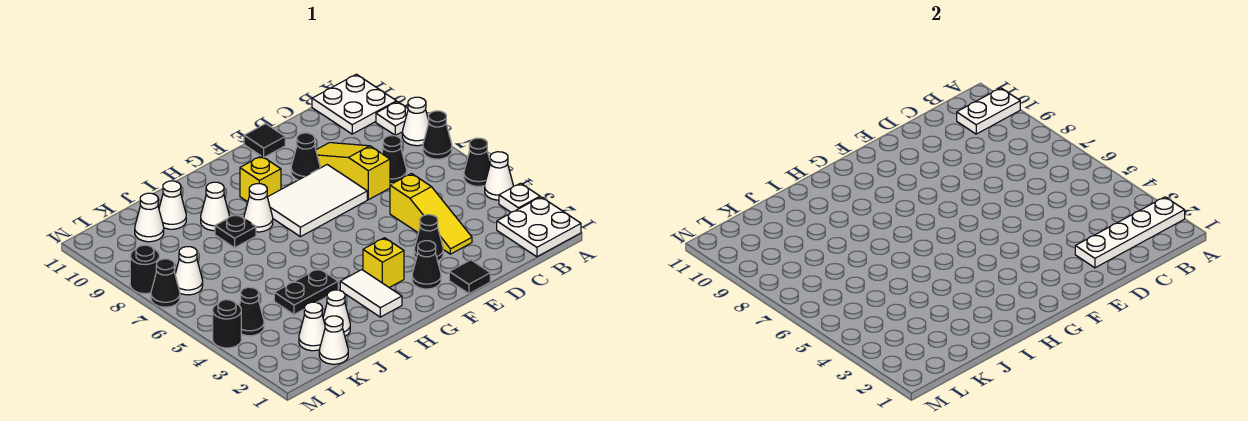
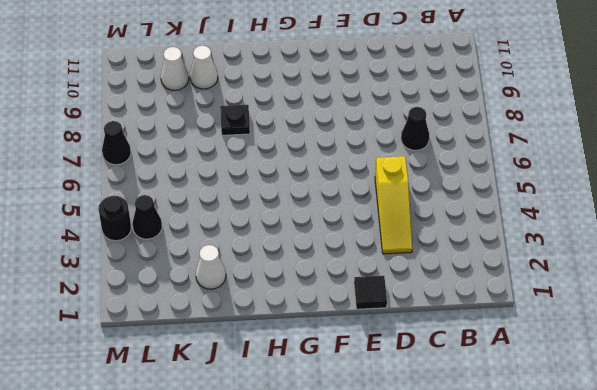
none -> white plate A1:B2 level 1
none -> white plate A3 level 1
none -> white cone A4 level 1
none -> black cone A5 level 1

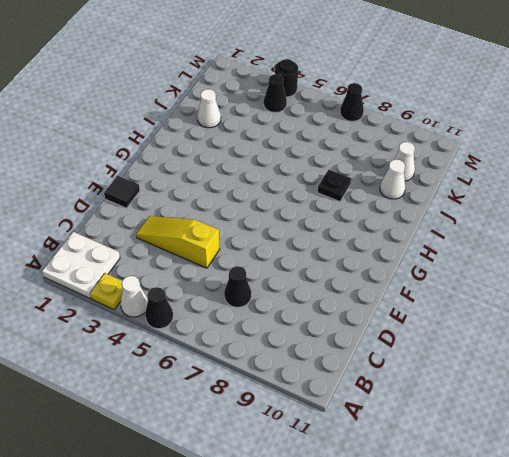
yellow plate A3 level 1 -> white plate A3 level 1
none -> black cone A7 level 1
none -> white cone A8 level 1
none -> white plate A9 level 1
none -> white plate A10:B11 level 1

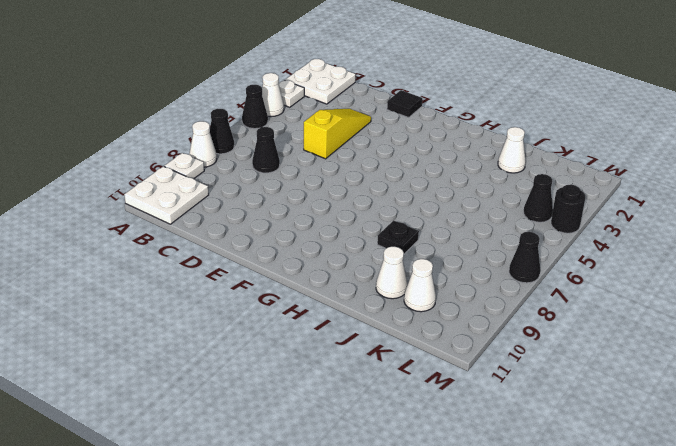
none -> yellow slope D7:D9 level 1 top 7
none -> black cone E3 level 1
none -> white tile E7:G8 level 1
none -> black cone E9 level 1

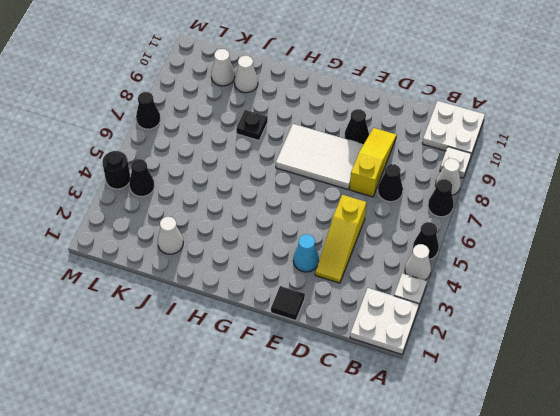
cyan cone E3 level 1 -> black cone E3 level 1
none -> black tile E11 level 1
none -> black cone F2 level 1
none -> yellow brick G3 level 1
none -> yellow brick G9 level 1

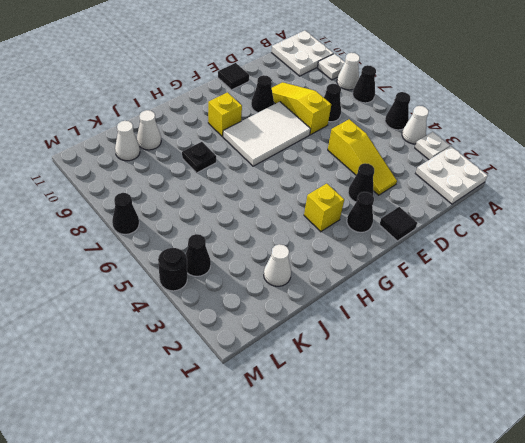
none -> white tile H2:H3 level 1
none -> white cone H8 level 1
none -> black plate I4:J4 level 1
none -> white cone I9 level 1

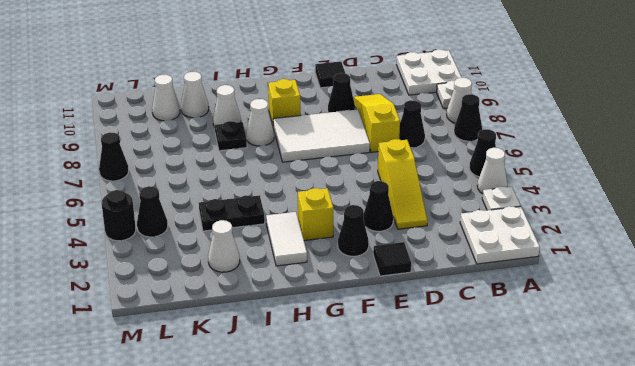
none -> white cone K1 level 1
none -> white cone K2 level 1
none -> white cone L7 level 1
none -> black round brick M8 level 1

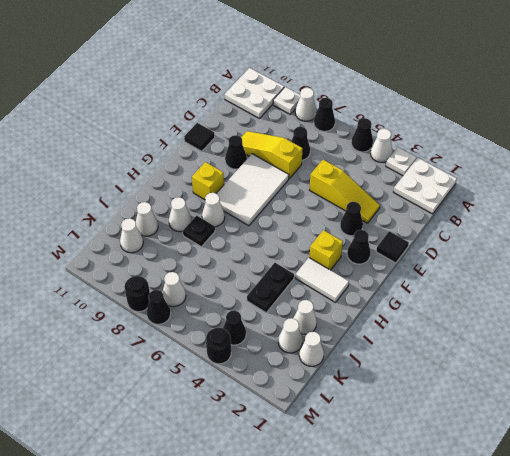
none -> white plate A2:D2 level 2
none -> white plate A10:B10 level 2

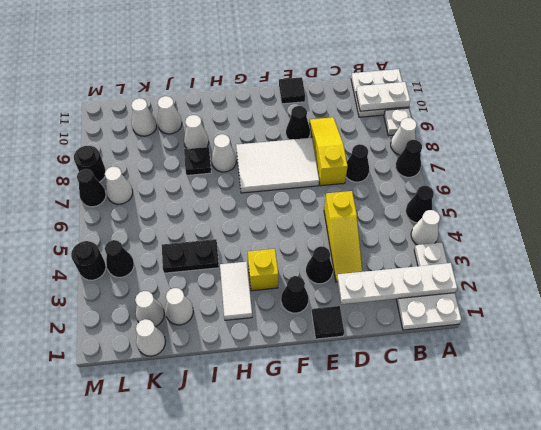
none -> yellow brick G9 level 1

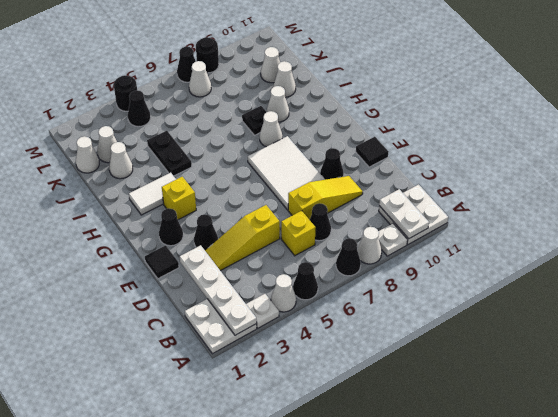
yellow brick C6 level 1 -> yellow brick G9 level 1

